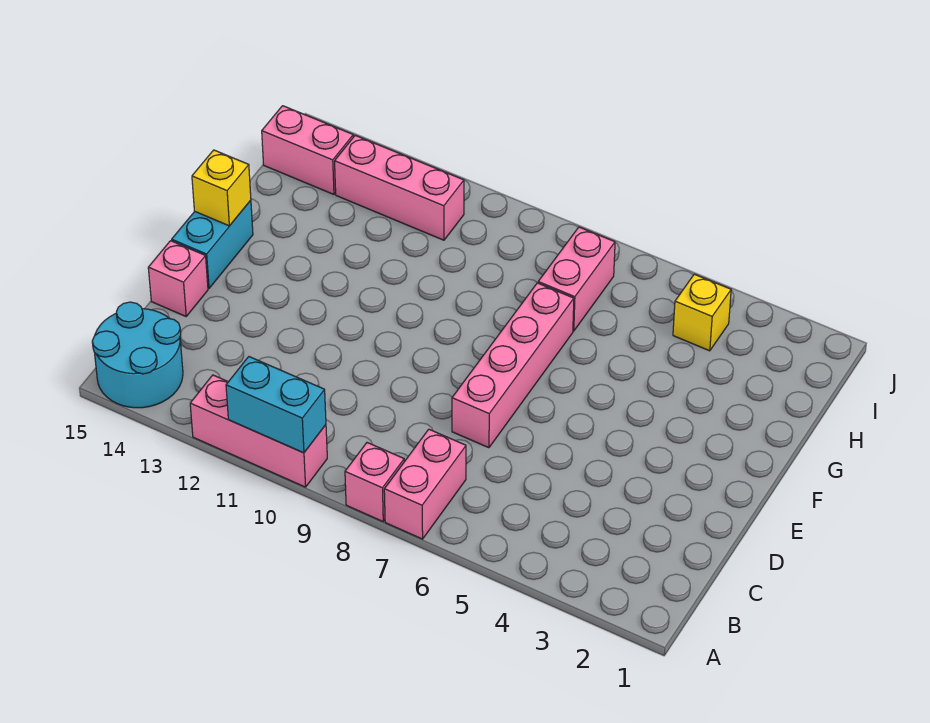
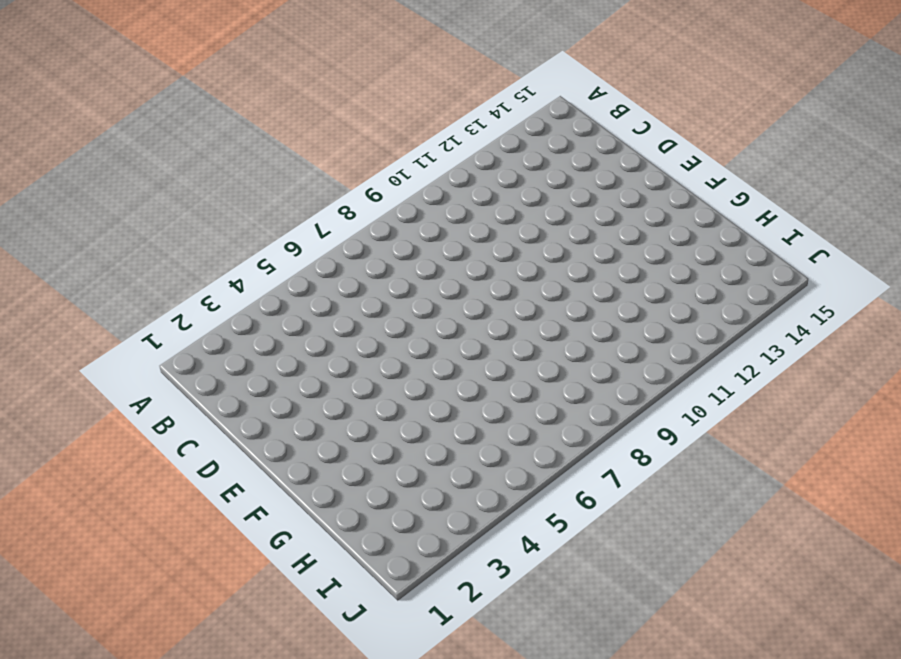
none -> pink brick A7:B7 level 1
none -> pink brick A8 level 1
none -> pink brick A10:A12 level 1

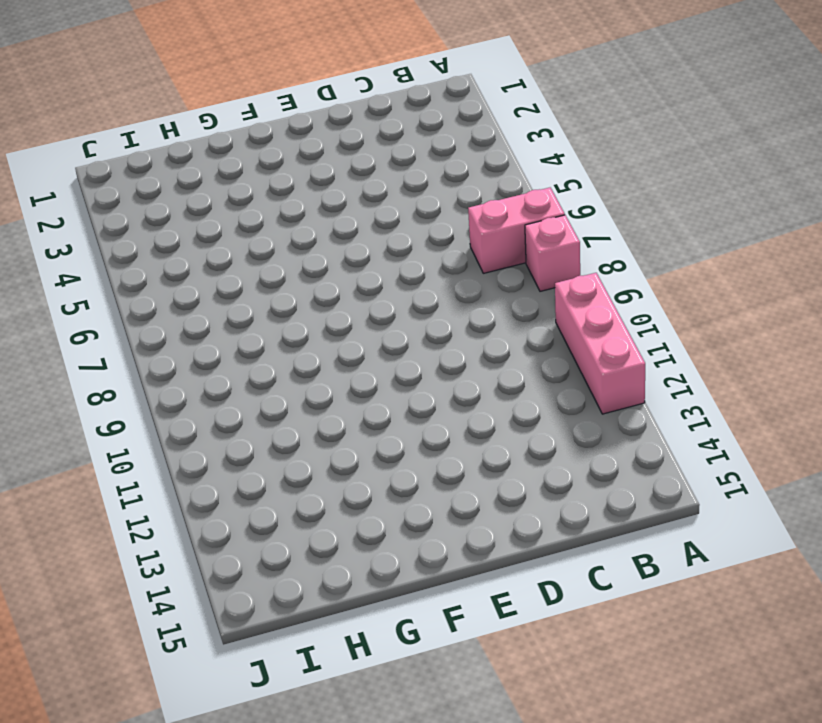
none -> cyan round brick A14:B15 level 1
none -> pink brick D7:G7 level 1
none -> pink brick D15 level 1

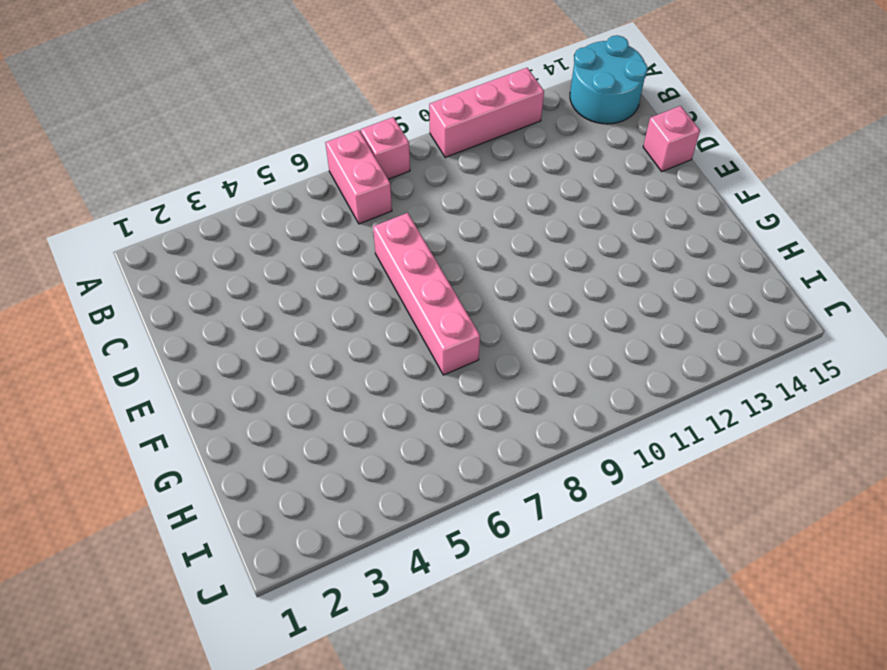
none -> cyan brick E15:F15 level 1
none -> pink brick H7:I7 level 1
none -> yellow brick I4 level 1

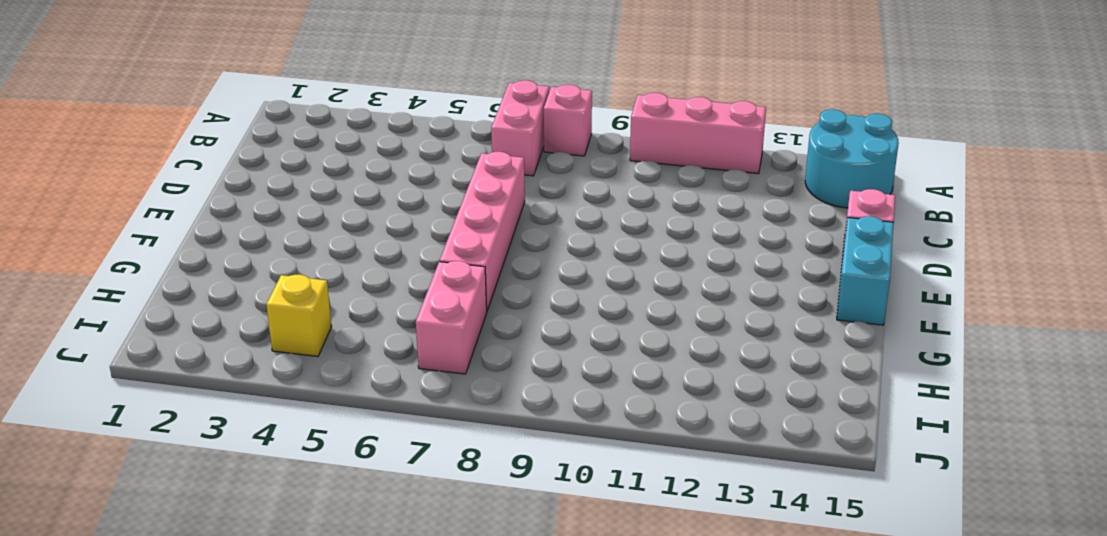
none -> pink brick I11:I13 level 1
none -> pink brick I14:I15 level 1
none -> cyan brick A10:A11 level 2

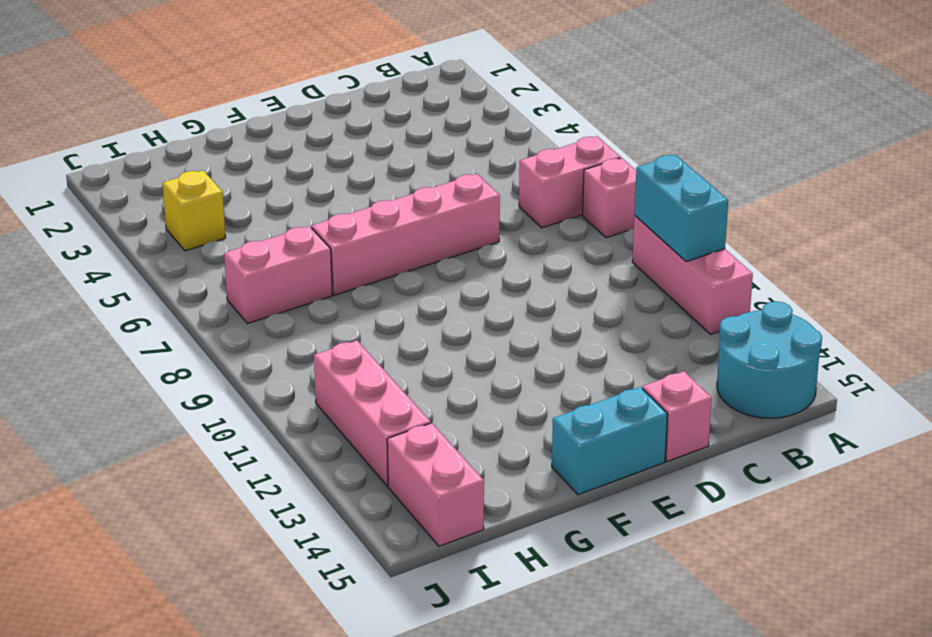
none -> yellow brick F15 level 2

